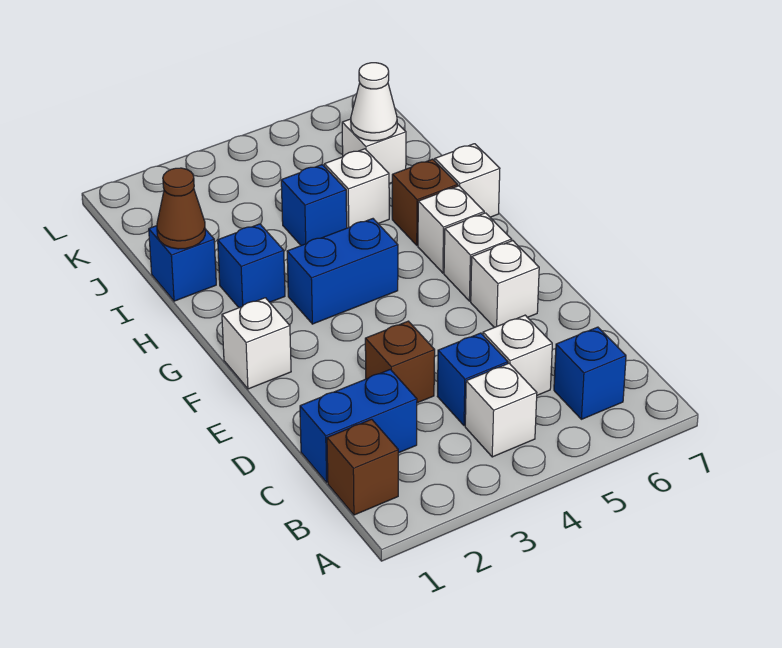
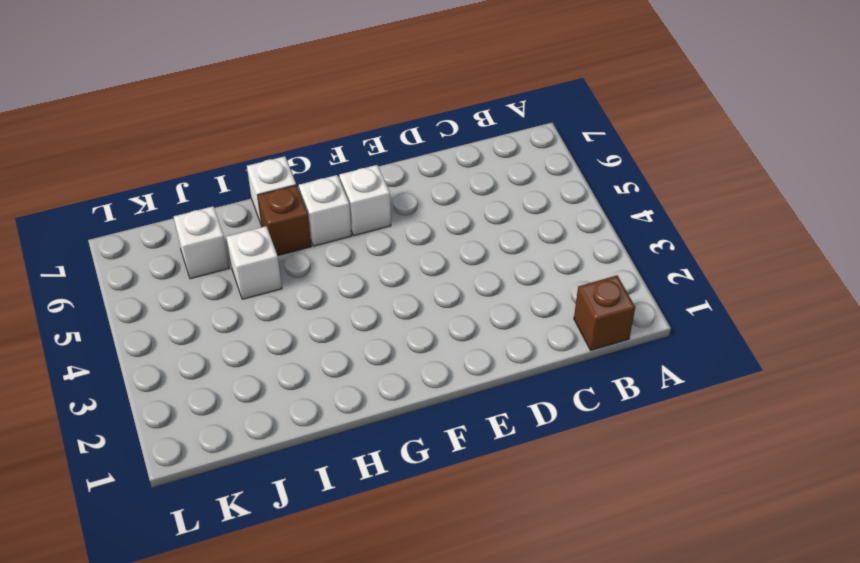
none -> white brick B4 level 1
none -> blue brick B6 level 1
none -> blue brick C1:C2 level 1

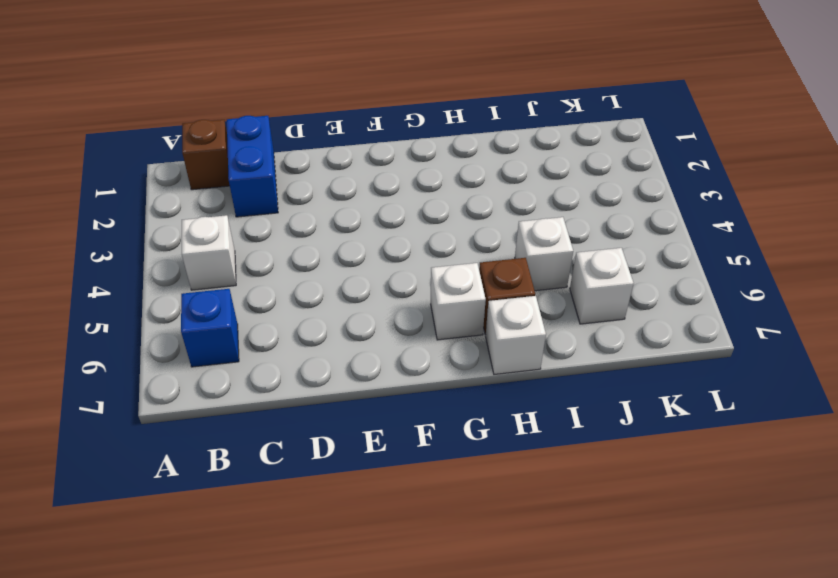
none -> blue brick C4 level 1
none -> white brick C5 level 1
none -> brown brick D3 level 1

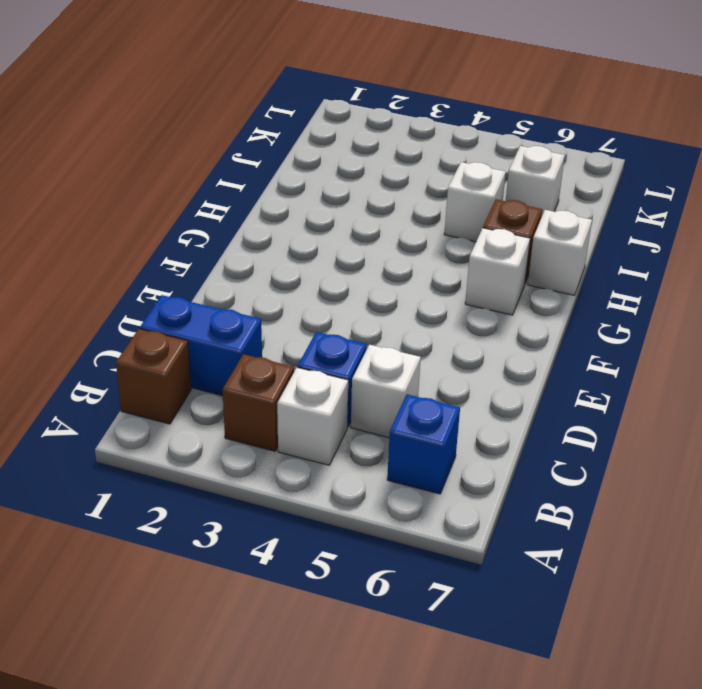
brown brick B3 level 1 -> brown brick D3 level 1
none -> white brick E6 level 1
none -> white brick F1 level 1
none -> white brick F6 level 1

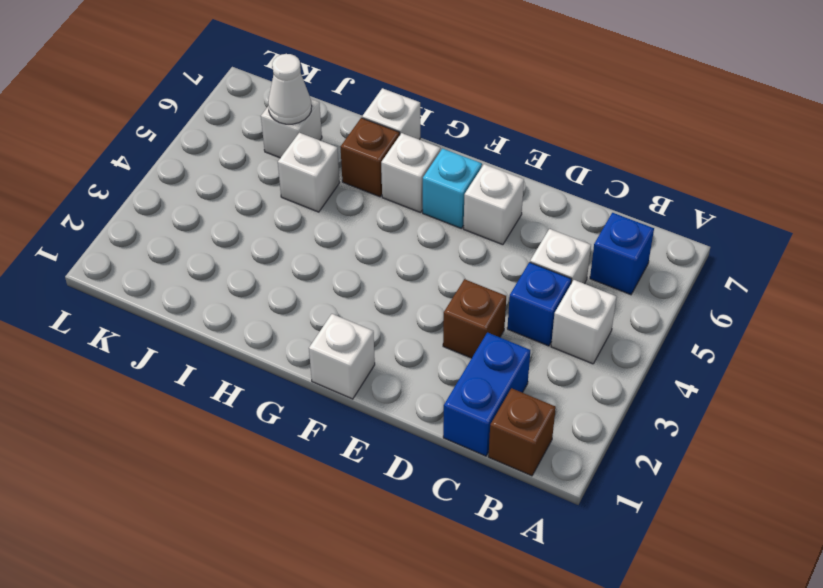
cyan brick F6 level 1 -> white brick F6 level 1
none -> blue brick G3:G4 level 1
none -> blue brick H2 level 1
none -> blue brick I1 level 1

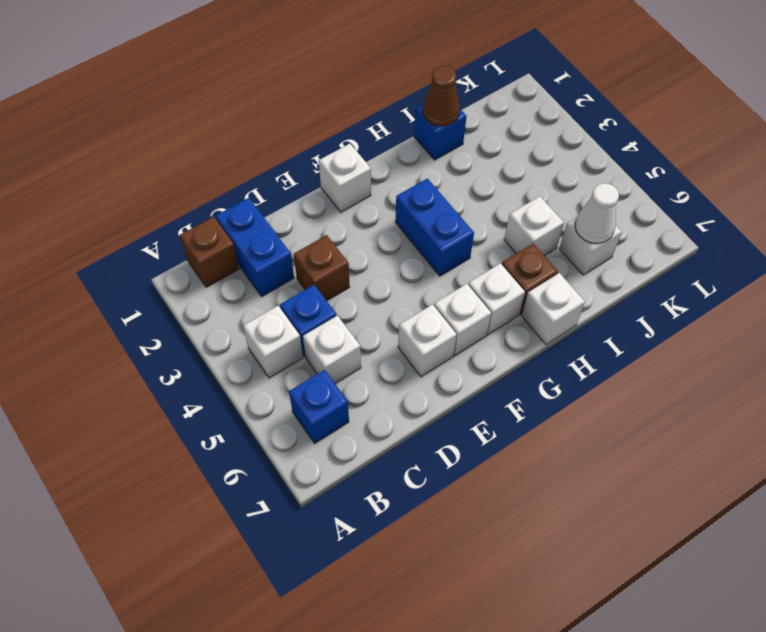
none -> blue brick H2 level 1
none -> blue brick I4 level 1

